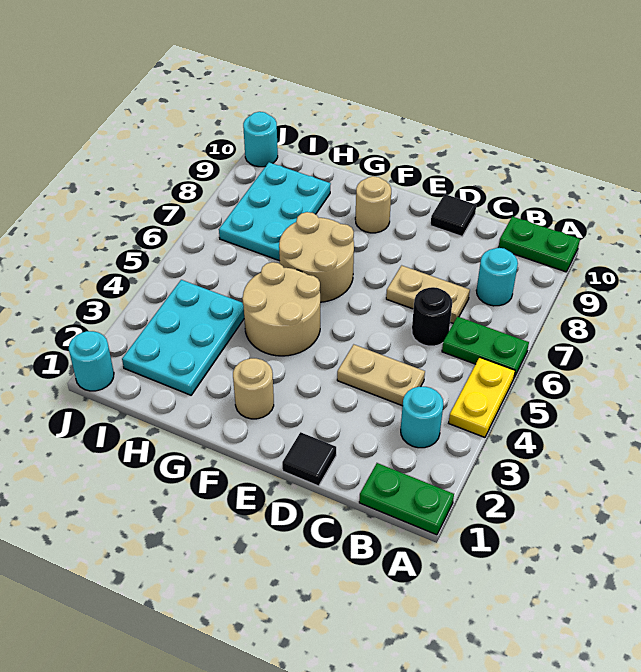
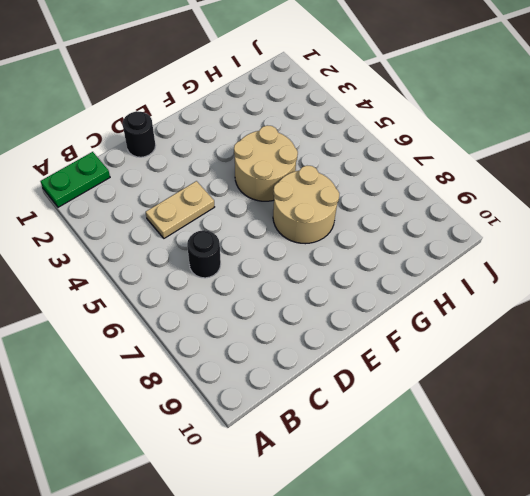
black round brick D1 level 1 -> black tile D1 level 1
none -> yellow plate A4:A5 level 1
none -> green plate A6:B6 level 1
none -> green plate A10:B10 level 1

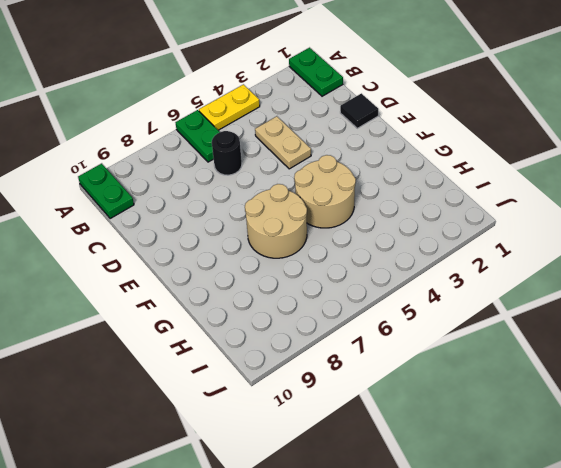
none -> cyan round brick B3 level 1
none -> cyan round brick B8 level 1
none -> tan plate C7:D7 level 1

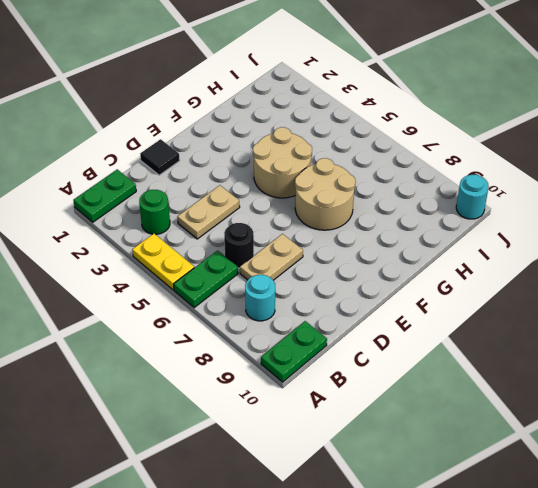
green round brick B3 level 1 -> cyan round brick B3 level 1
none -> black tile D10 level 1
none -> tan round brick F2 level 1
none -> tan round brick F9 level 1

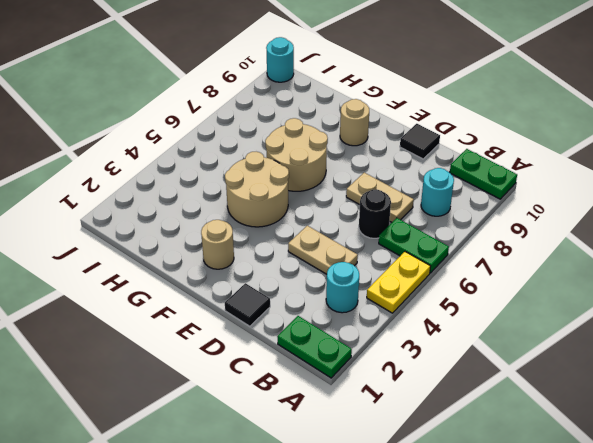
none -> cyan plate H2:I4 level 1
none -> cyan plate H7:I9 level 1
none -> cyan round brick J1 level 1

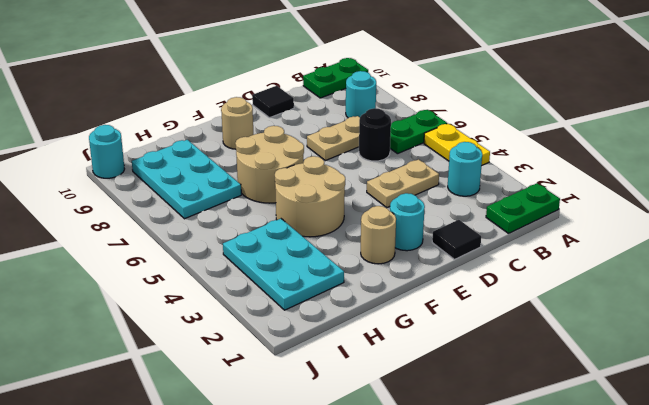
cyan round brick E2 level 1 -> cyan round brick J1 level 1

